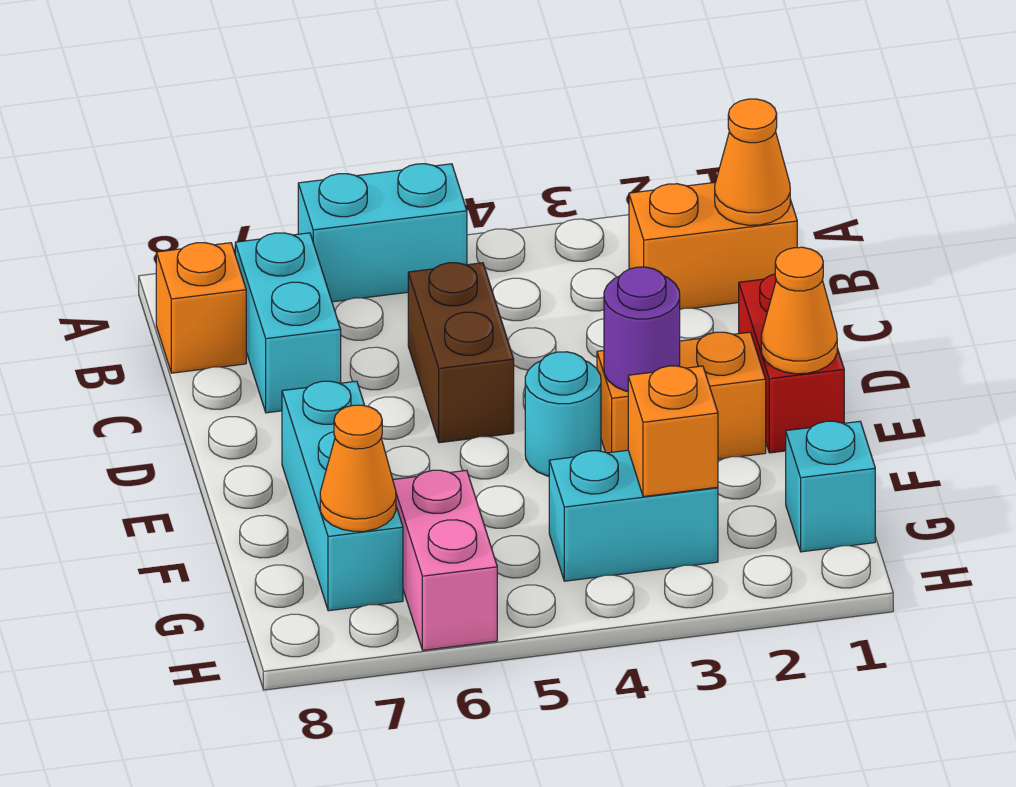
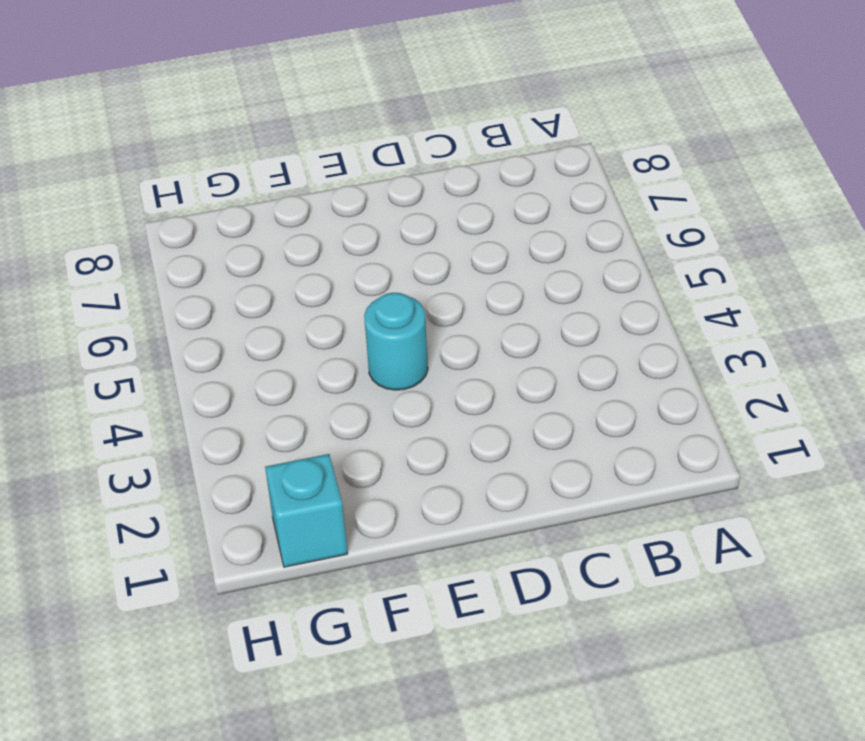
none -> cyan brick A5:A6 level 1
none -> orange brick B1:B2 level 1
none -> cyan brick B7:C7 level 1

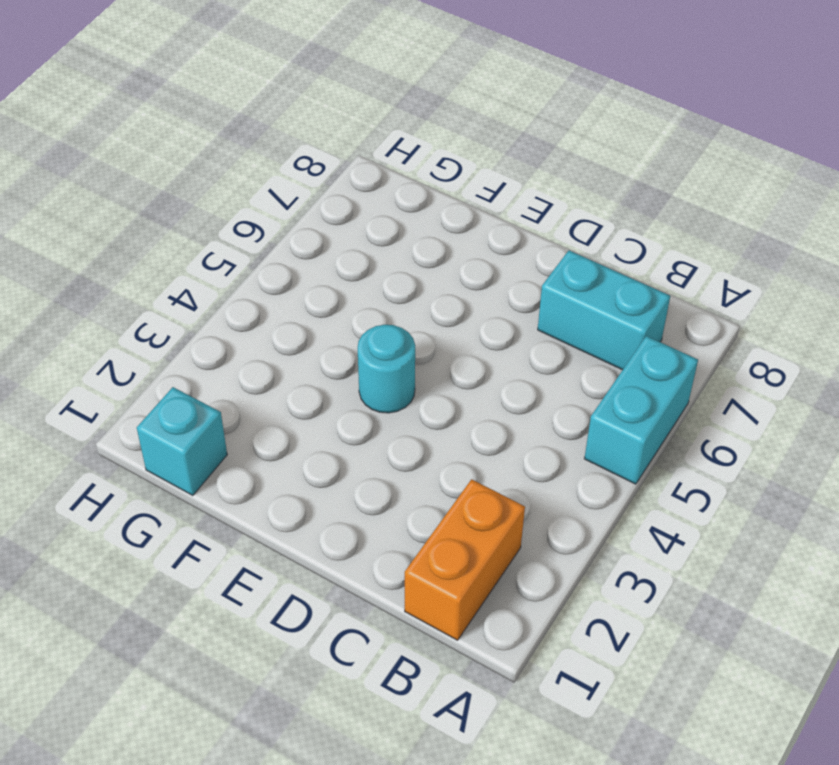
none -> orange brick B8 level 1
none -> brown brick C5:D5 level 1
none -> red brick D1:E1 level 1

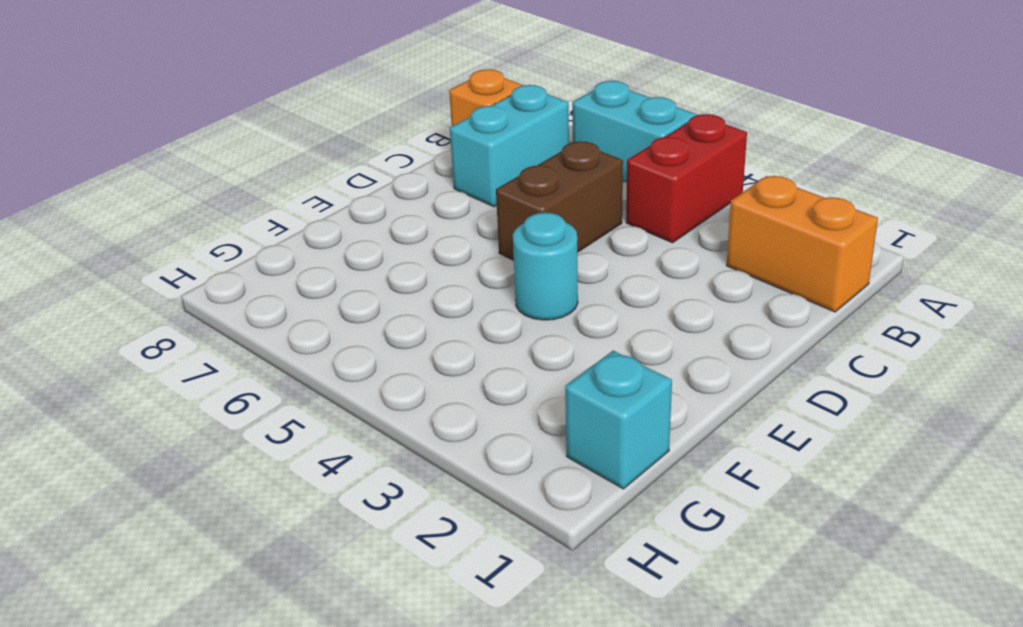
red brick A4:B4 level 1 -> red brick D1:E1 level 1
none -> orange brick E2:E3 level 1
none -> cyan brick E7:G7 level 1
none -> cyan brick G3:G4 level 1

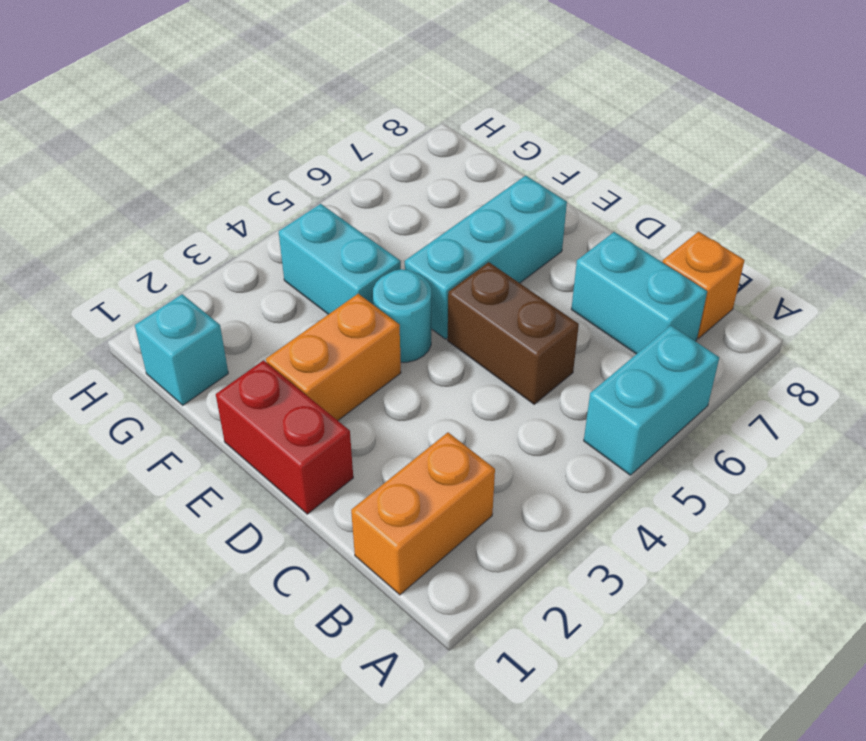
cyan brick E5:E7 level 1 -> cyan brick E7:G7 level 1
cyan brick F4:G4 level 1 -> cyan brick G3:G4 level 1
none -> pink brick G6:H6 level 1
none -> orange cone B1 level 2
none -> orange cone E1 level 2

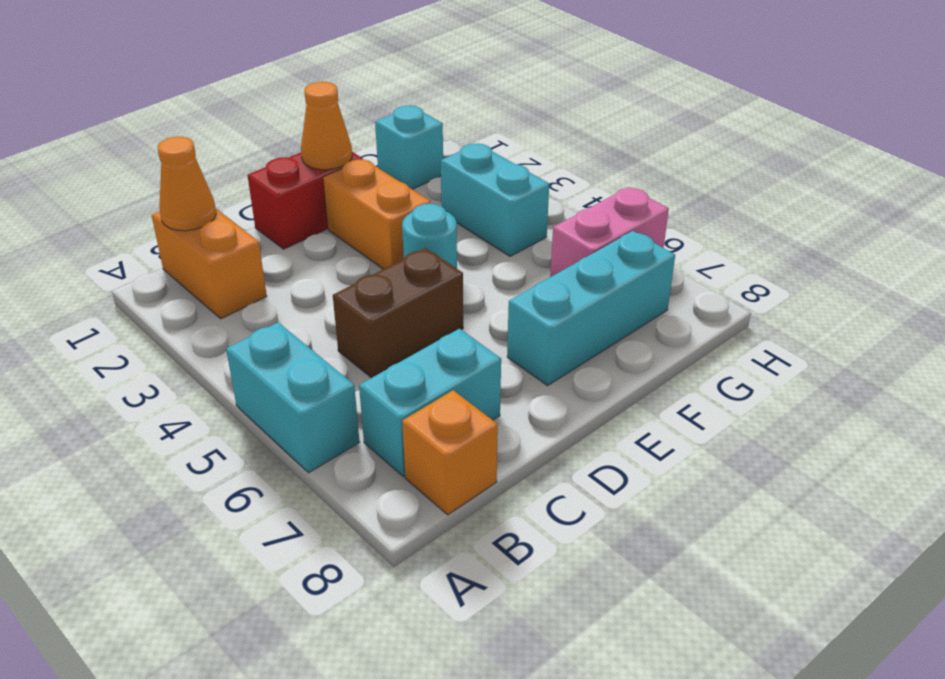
none -> purple round brick E3 level 2
none -> orange brick G3 level 2
none -> orange cone G7 level 2

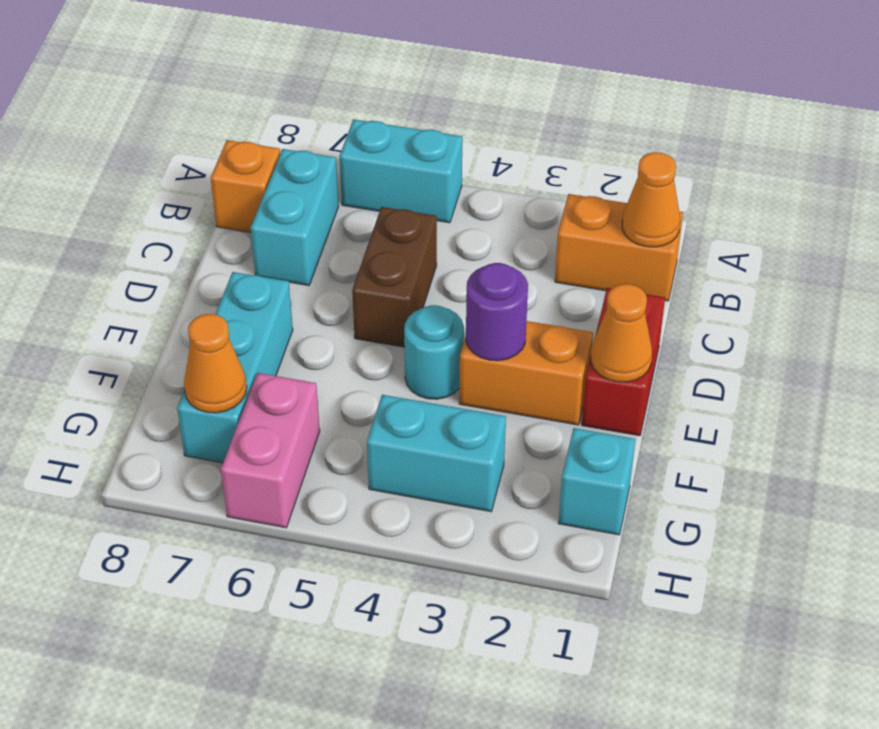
none -> orange brick G3 level 2

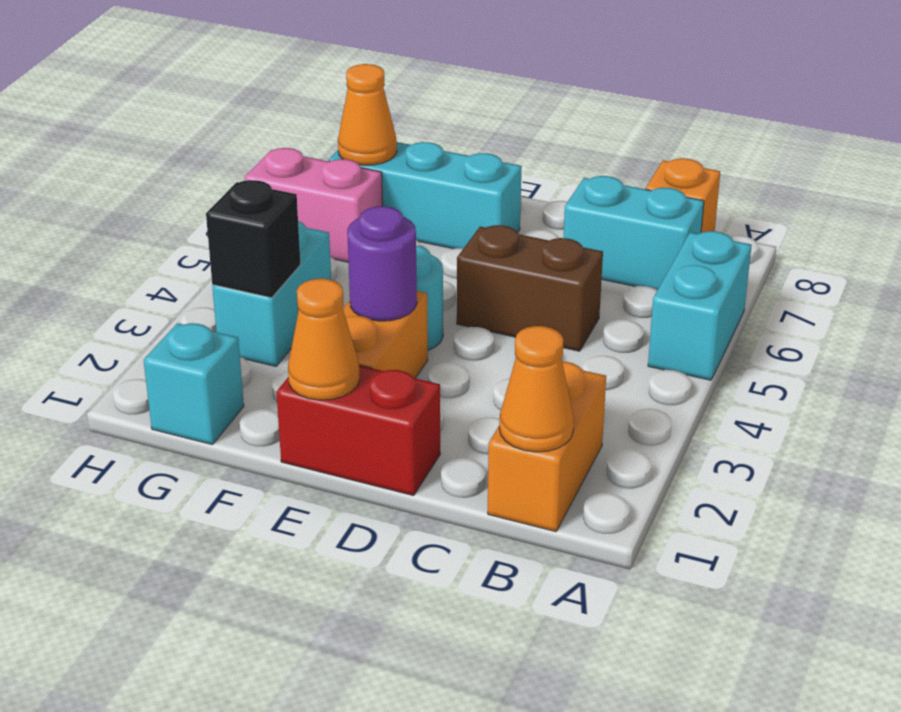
black brick G3 level 2 -> orange brick G3 level 2

